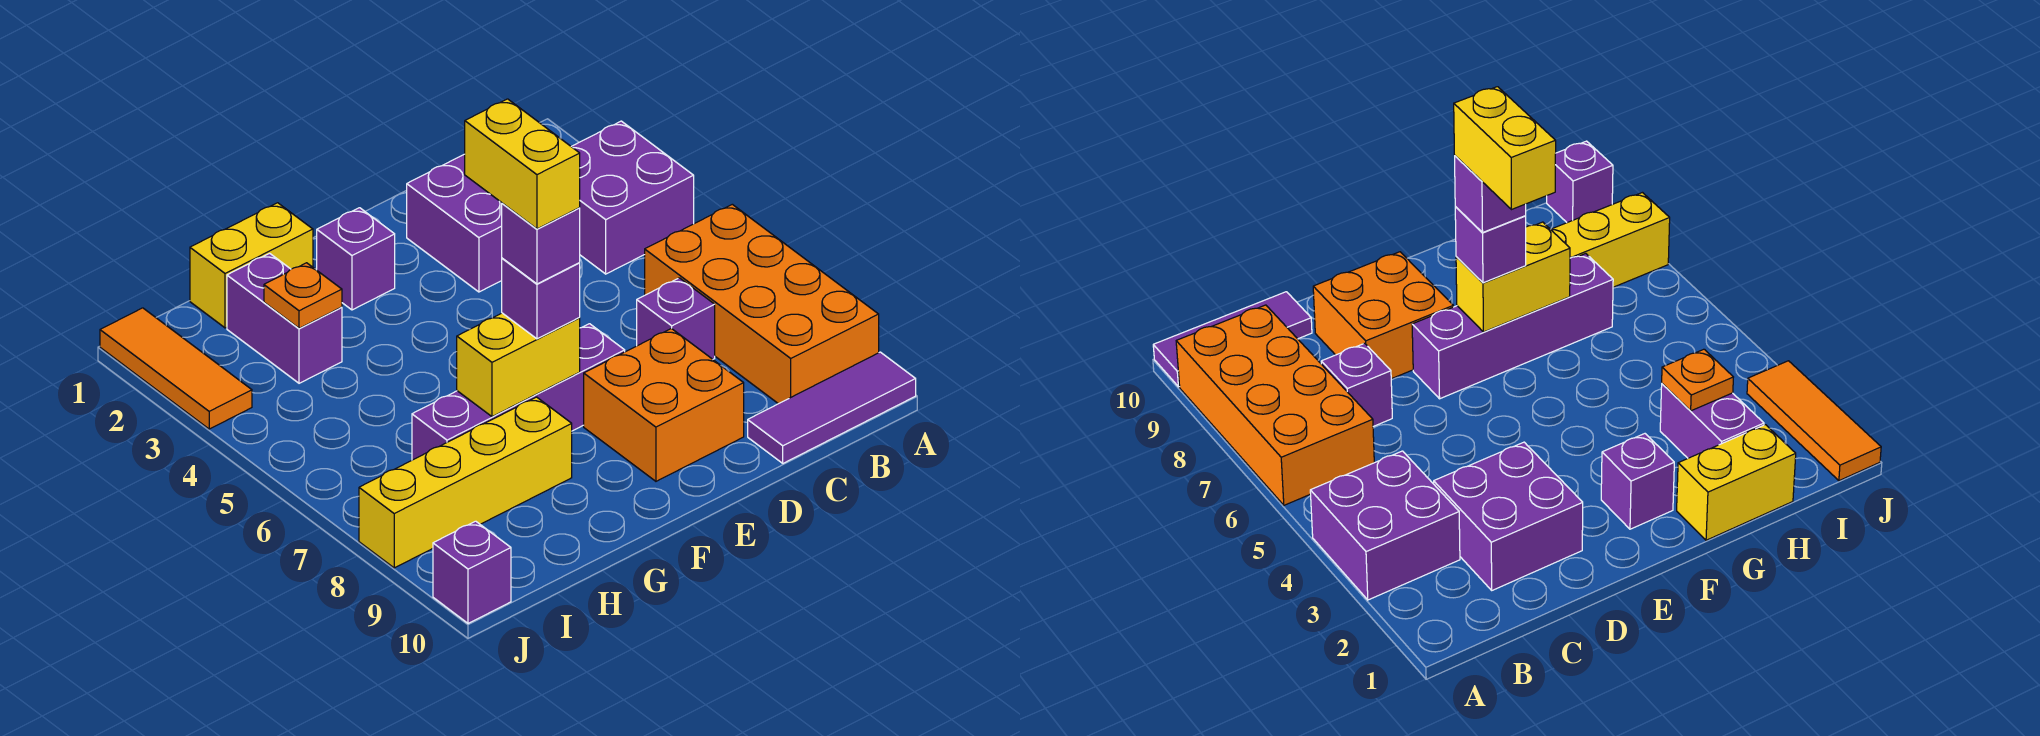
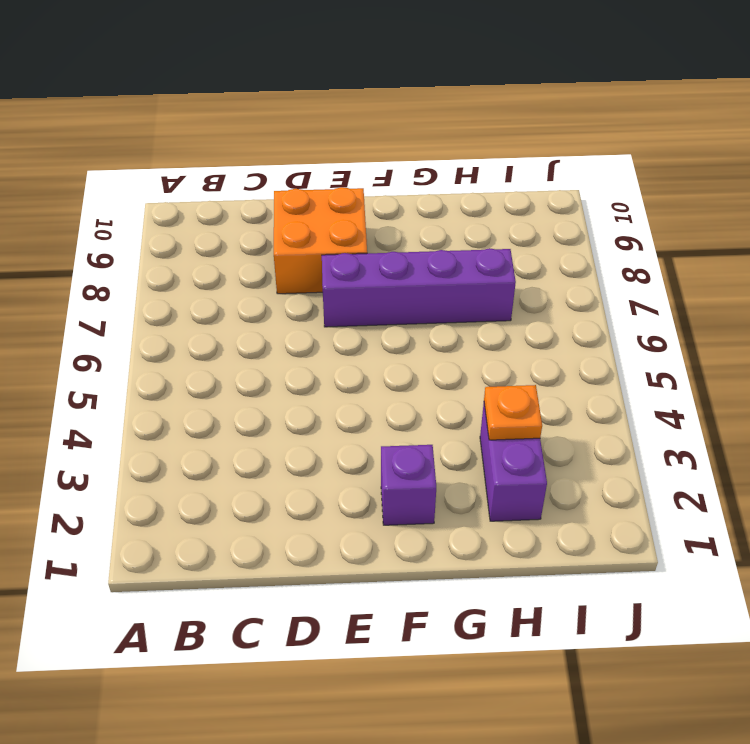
none -> purple brick A3:B4 level 1
none -> orange brick A6:B9 level 1
none -> purple tile A10:C10 level 1

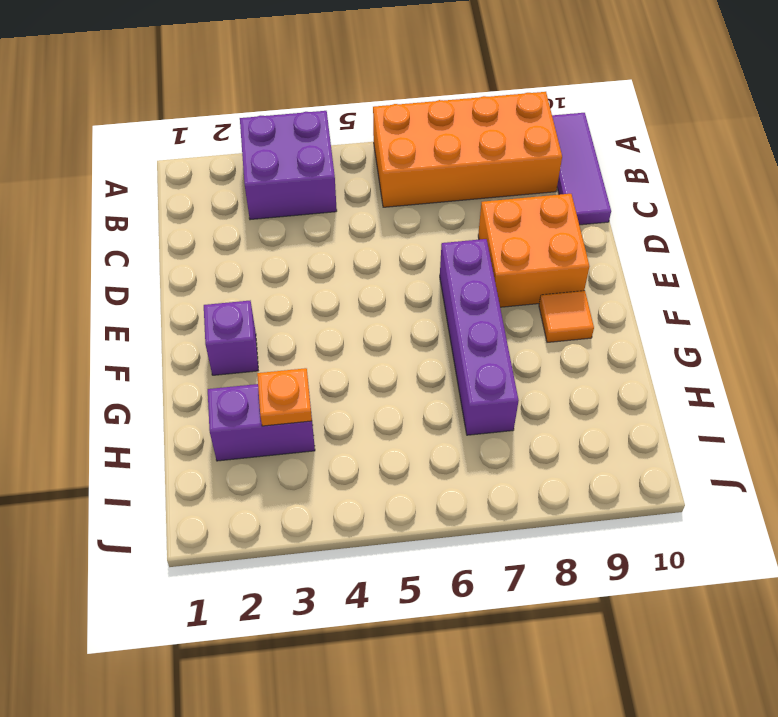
orange tile F9 level 1 -> none
none -> purple brick C2:D3 level 1
none -> purple brick C7 level 1
none -> yellow brick G1:H1 level 1

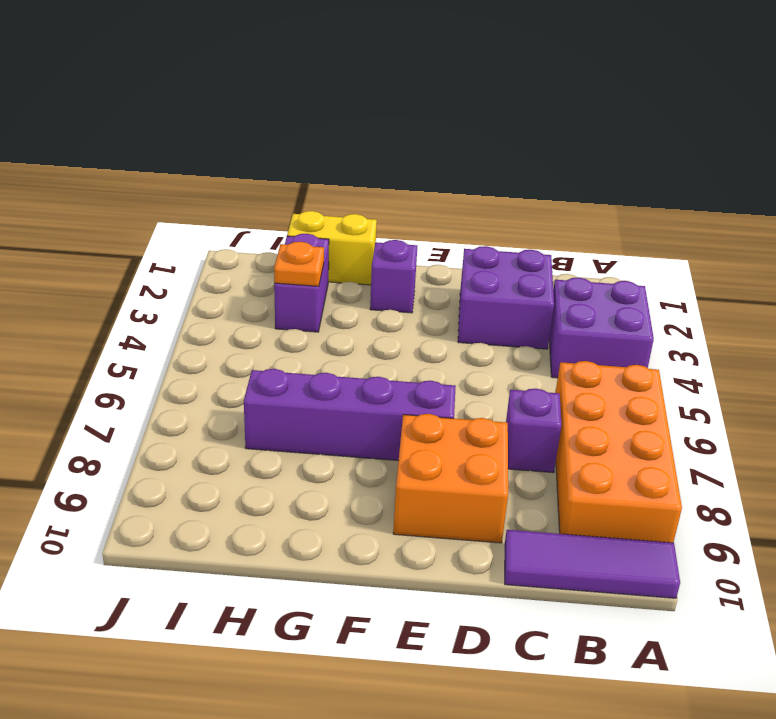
none -> yellow brick G8:J8 level 1
none -> orange tile J1:J3 level 1
none -> purple brick J10 level 1

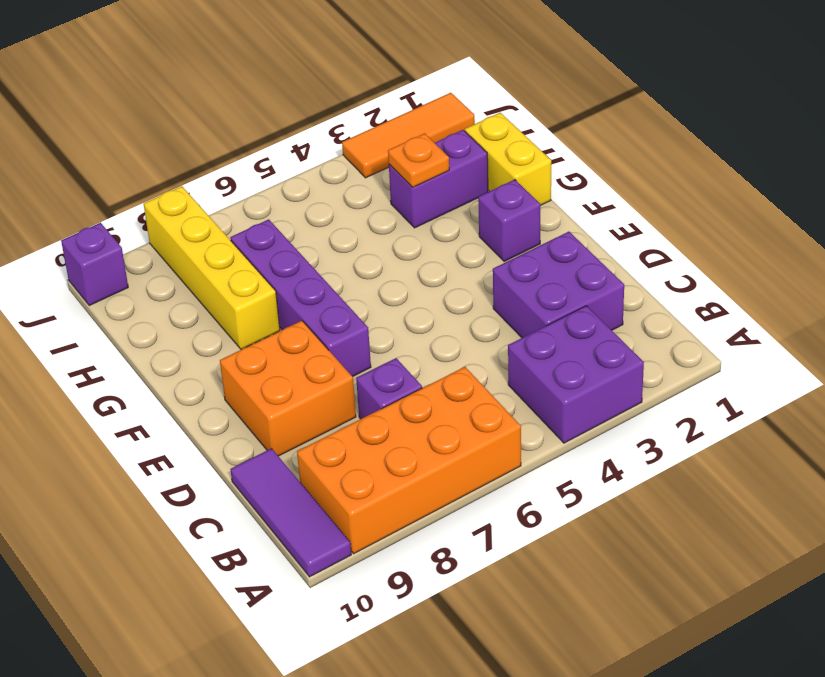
none -> yellow brick F7:G7 level 2
none -> purple brick F7 level 3
none -> purple brick F7 level 4

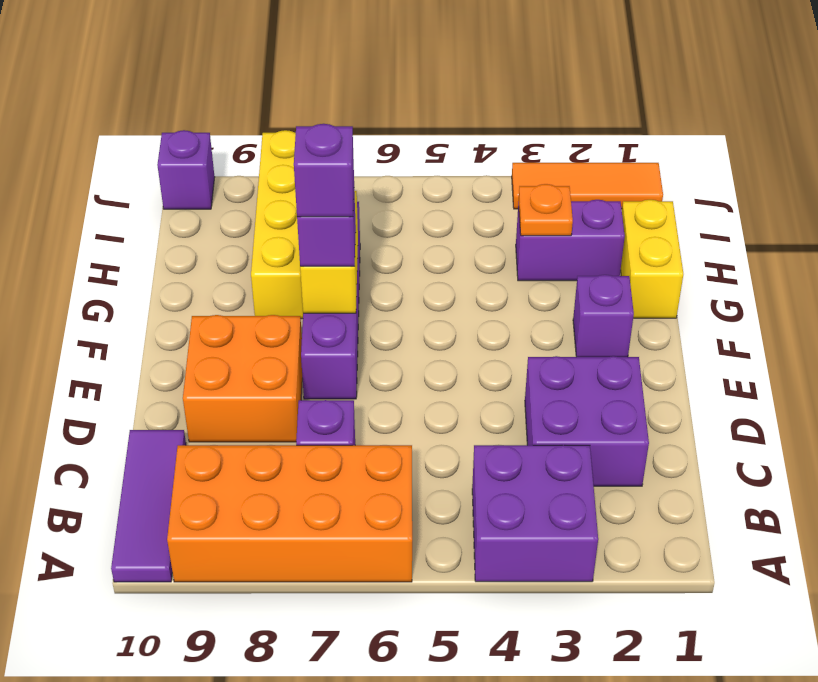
none -> yellow brick F6:F7 level 5

